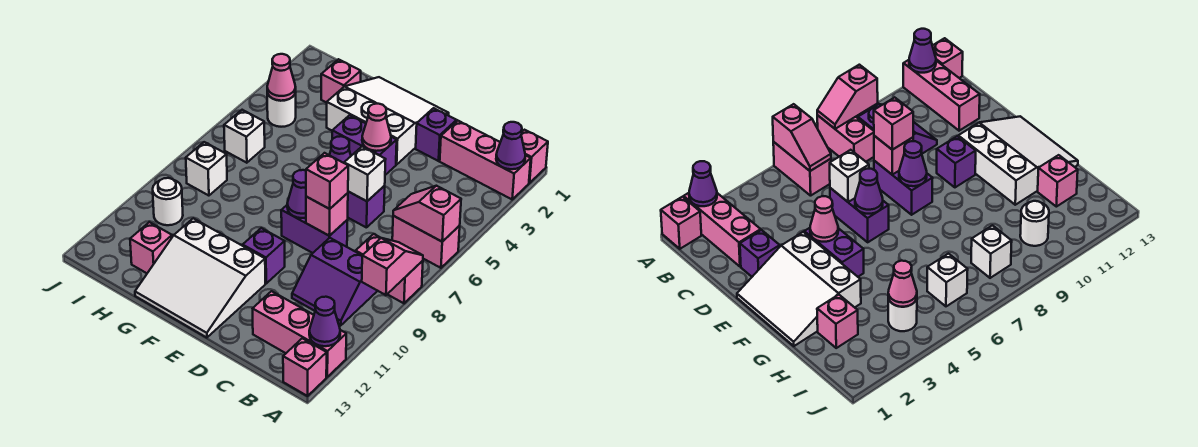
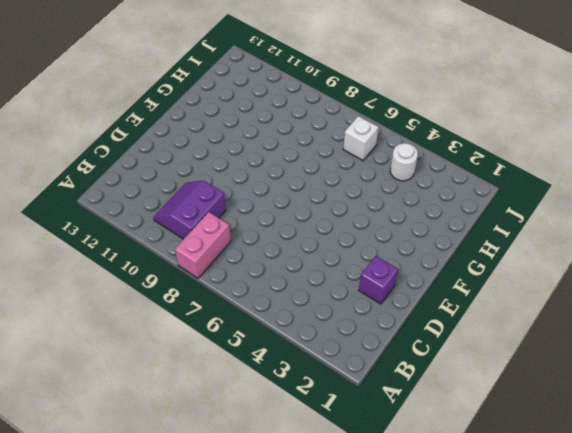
none -> pink brick A1 level 1
none -> pink brick A2:C2 level 1
none -> pink brick A6:B6 level 1
none -> pink brick A12:C12 level 1

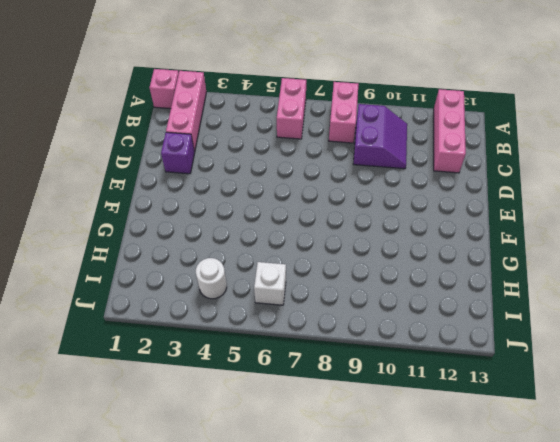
none -> pink brick A13 level 1
none -> purple brick D6:E6 level 1
none -> purple brick D8:E8 level 1
none -> white slope E1:G3 level 1 top 3

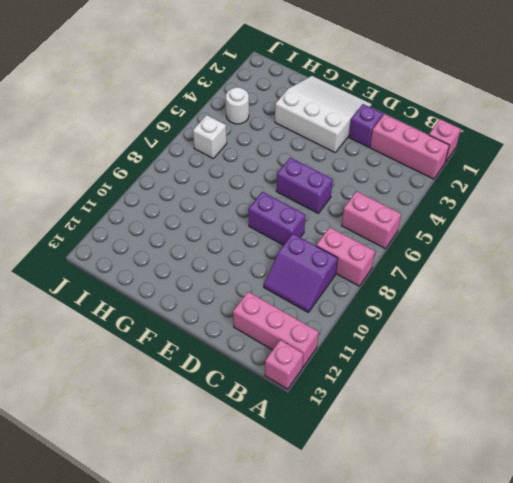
none -> purple brick E4:F4 level 1
none -> purple brick E10 level 1
none -> white slope E11:G13 level 1 top 11
none -> pink brick H2 level 1

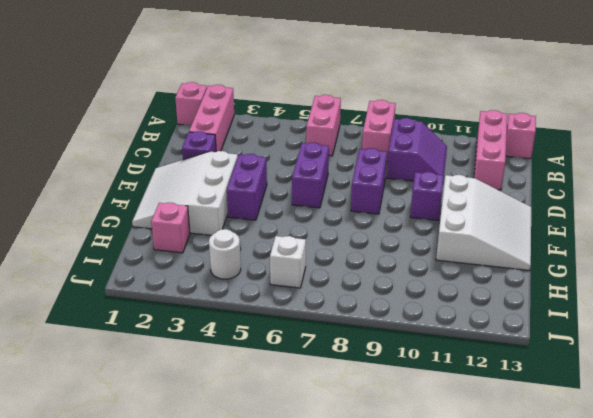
none -> pink brick H12 level 1
none -> white brick I8 level 1
none -> white round brick I10 level 1
none -> purple cone A2 level 2

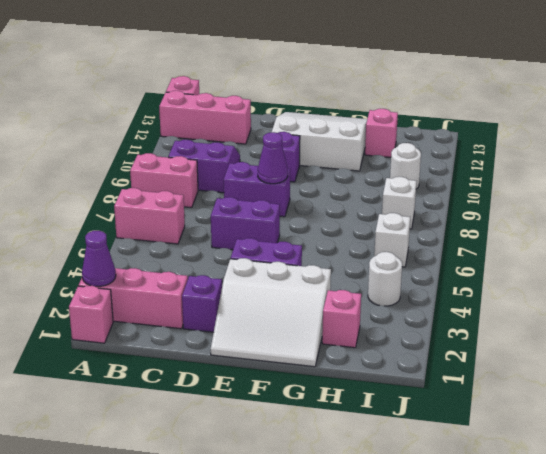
none -> pink slope A6:B6 level 2 top A
none -> pink slope A8:A9 level 2 top 9
none -> purple cone A12 level 2
none -> white brick D6 level 2

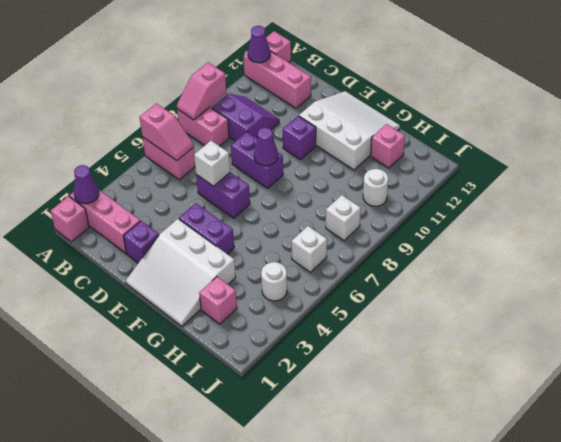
none -> pink brick D8 level 2
none -> pink cone E4 level 2
none -> purple cone E6 level 2
none -> pink cone I4 level 2

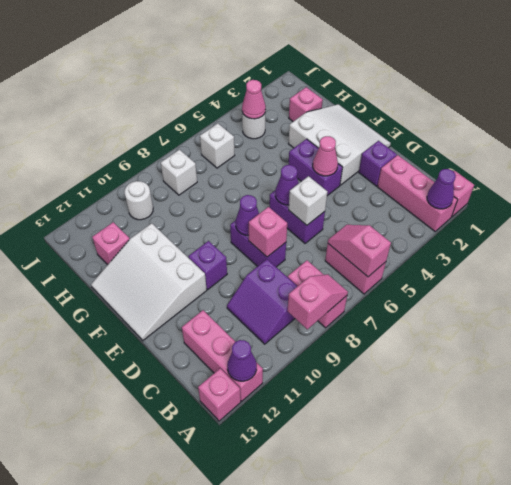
none -> pink brick D8 level 3

